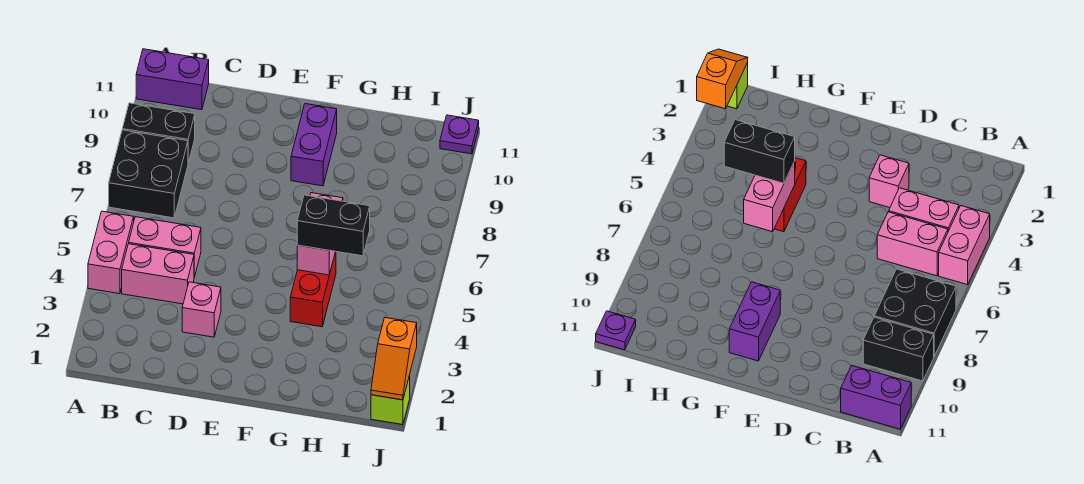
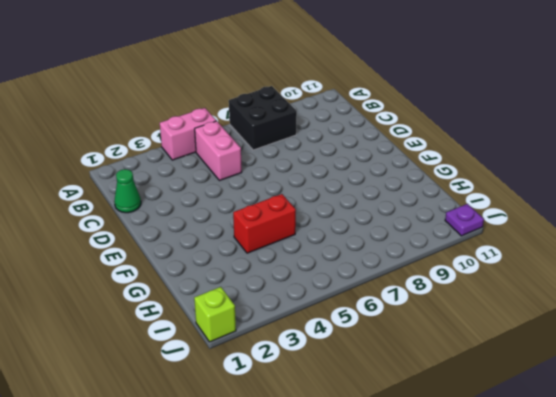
green cone C1 level 1 -> none
none -> black brick A9:B9 level 1
none -> purple brick A11:B11 level 1
none -> pink brick B4:C4 level 1

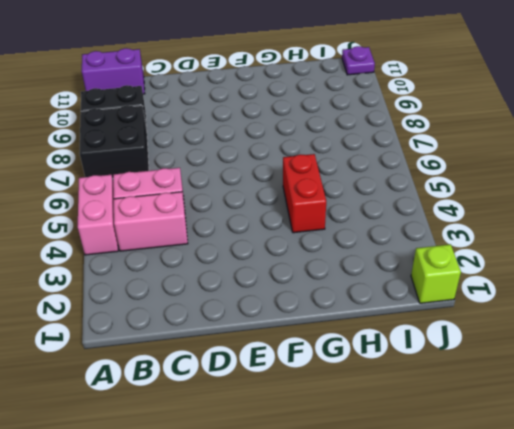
none -> pink brick D3 level 1
none -> purple brick F9:F10 level 1
none -> pink brick G5:G6 level 2

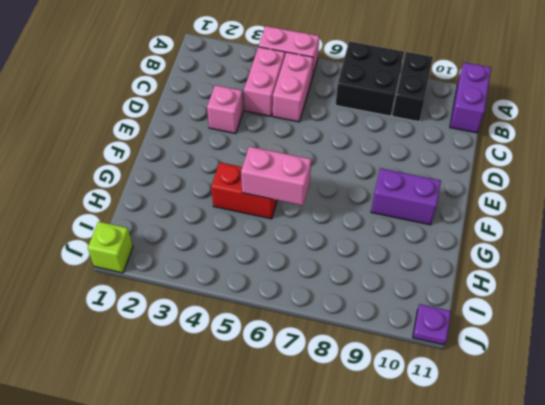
none -> orange slope J1:J2 level 2 top 2
none -> black brick G5:H5 level 3

